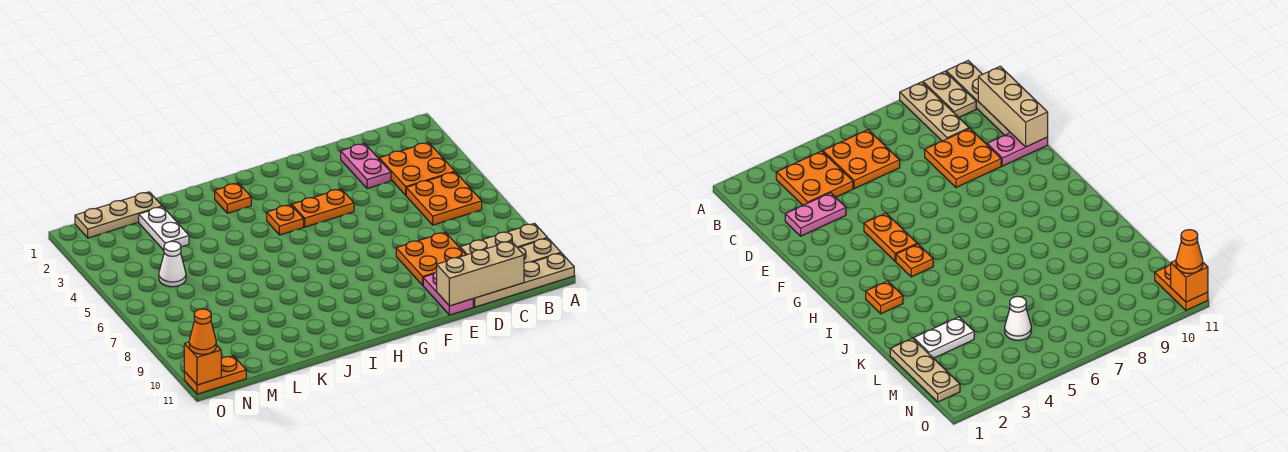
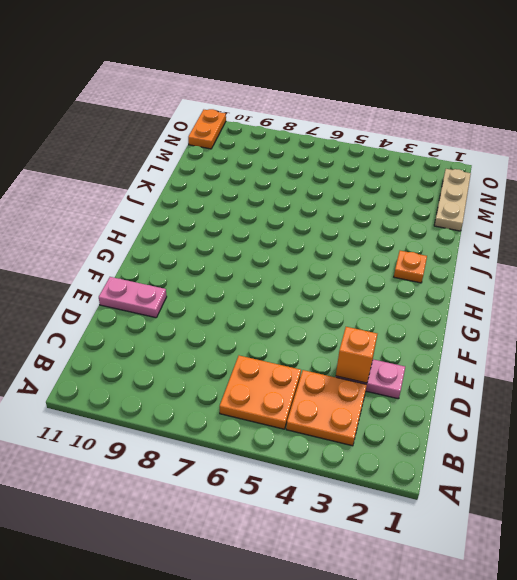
orange brick D3 level 2 -> orange brick O11 level 2
none -> tan plate A9:C9 level 1
none -> tan plate A10:B10 level 1
none -> tan plate A11:D11 level 1

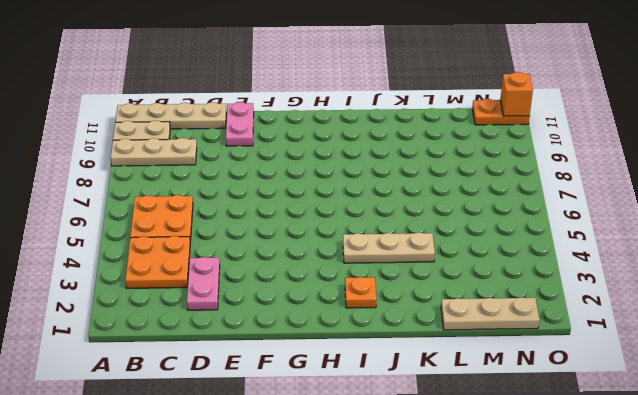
tan plate I4:K4 level 1 -> none
none -> orange plate D8:E9 level 1
none -> orange plate F4:G4 level 1
none -> orange plate H4 level 1

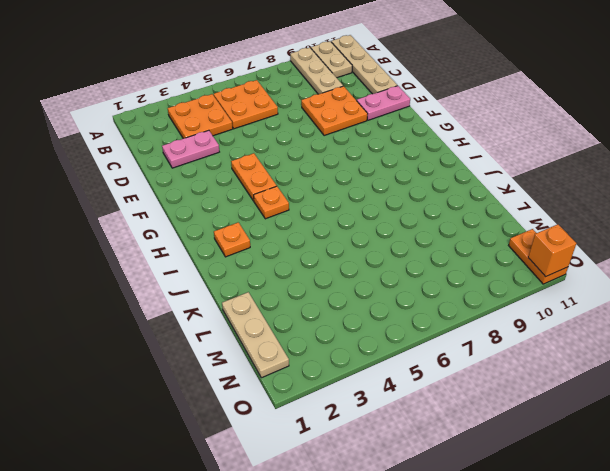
none -> white plate L2:L3 level 1
none -> white cone M5 level 1
none -> tan brick C11:E11 level 2

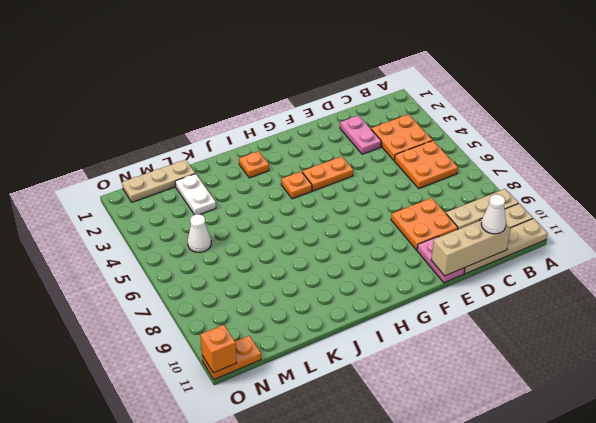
white cone C11 level 3 -> none
none -> orange cone O11 level 3

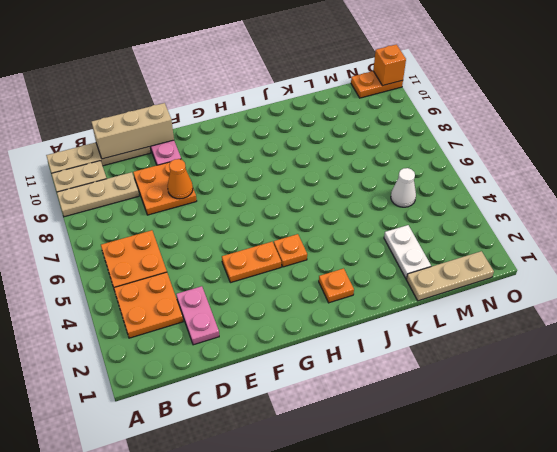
orange cone E8 level 2 -> orange cone O11 level 3

